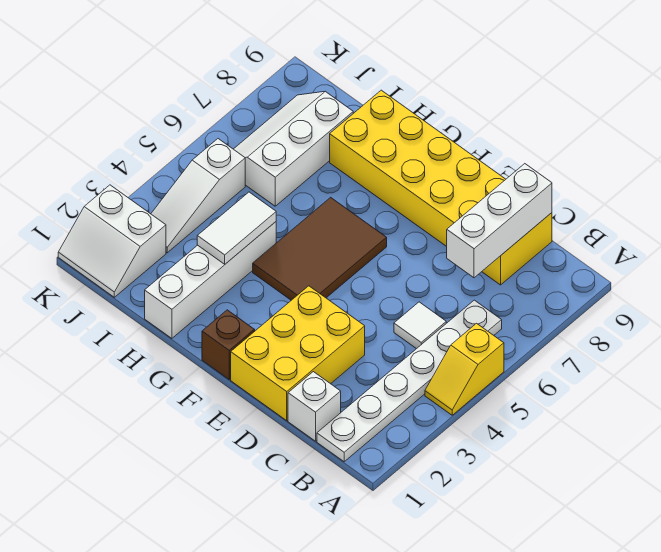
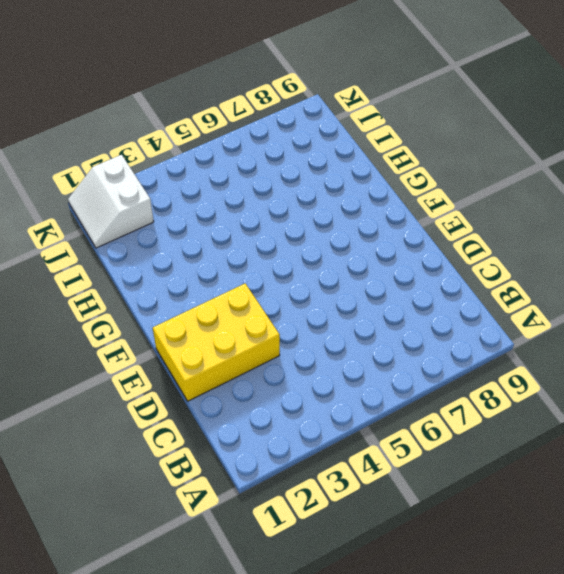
none -> yellow slope A4:A5 level 1 top 5
none -> white plate B1:B6 level 1
none -> white brick C1 level 1

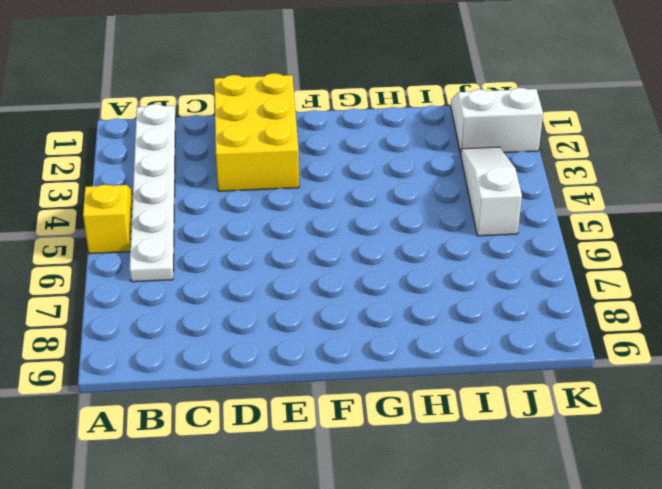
none -> white brick C1 level 1
none -> white tile C5 level 1
none -> yellow brick C8:H9 level 1

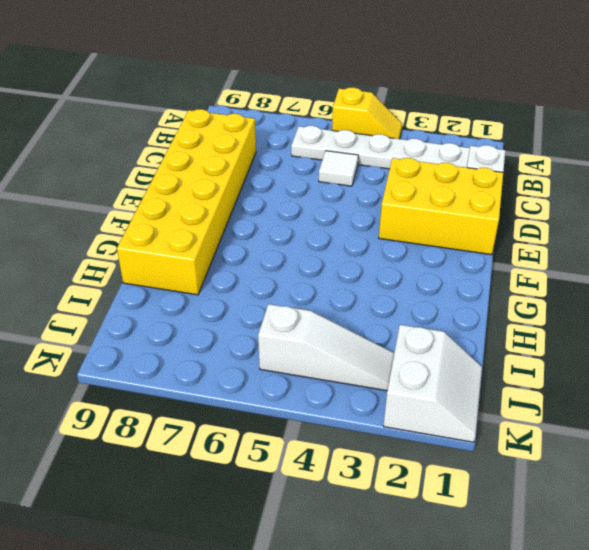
none -> brown brick F1 level 1
none -> brown tile F4:G6 level 1
none -> white brick H1:H4 level 1

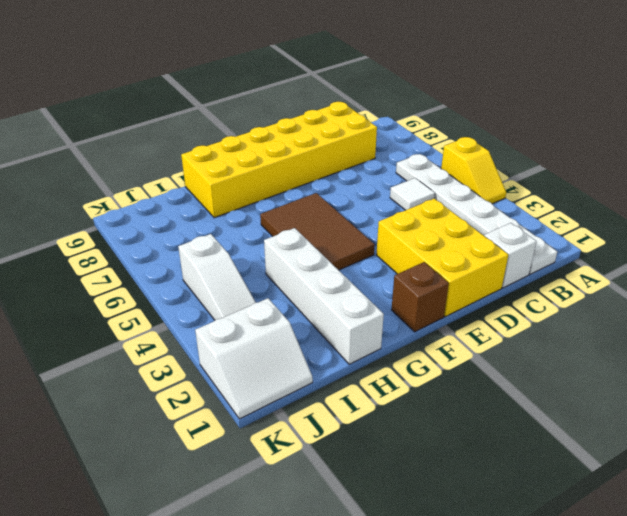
none -> white slope I6:J8 level 1 top I
none -> white brick C7:C9 level 2
none -> white tile H3:H4 level 2

